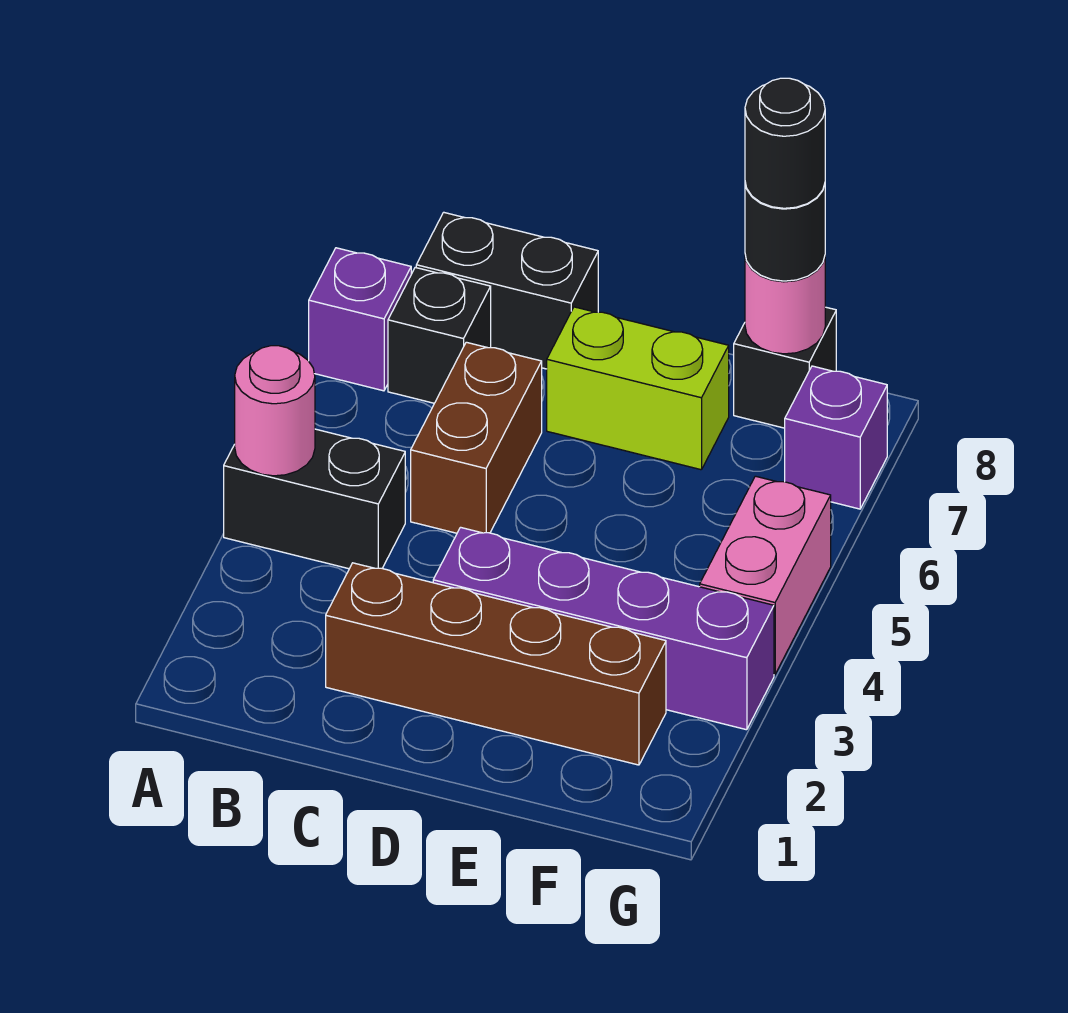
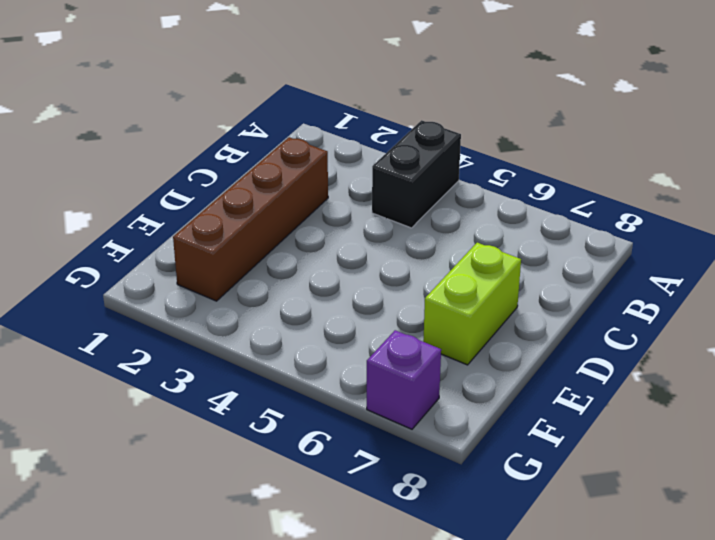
none -> purple brick A7 level 1
none -> black brick B7 level 1
none -> black brick B8:C8 level 1

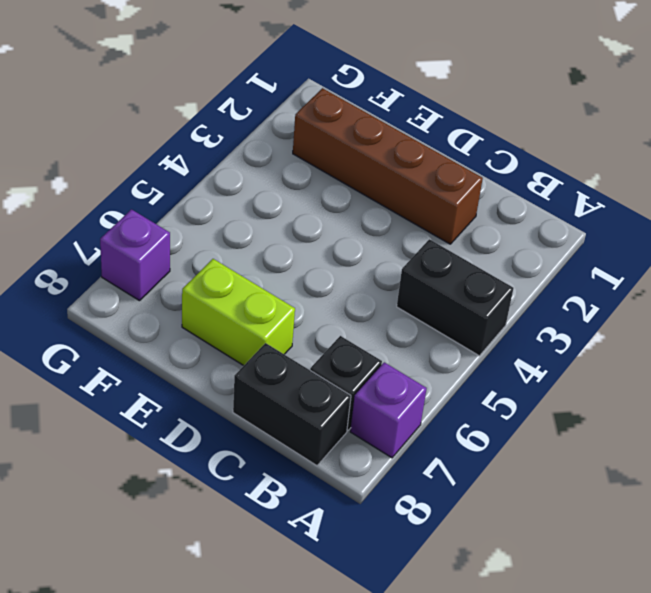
none -> brown brick C5:C6 level 1
none -> purple brick D3:G3 level 1
none -> black brick F8 level 1

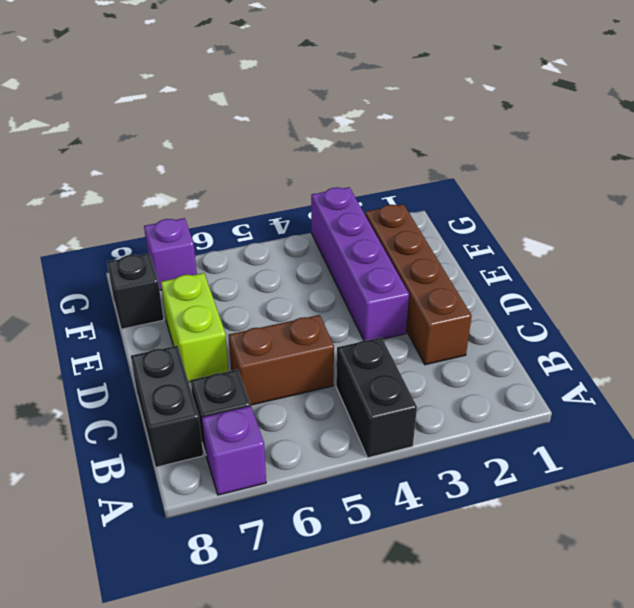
none -> pink brick G4:G5 level 1
none -> pink round brick A4 level 2
none -> pink round brick F8 level 2

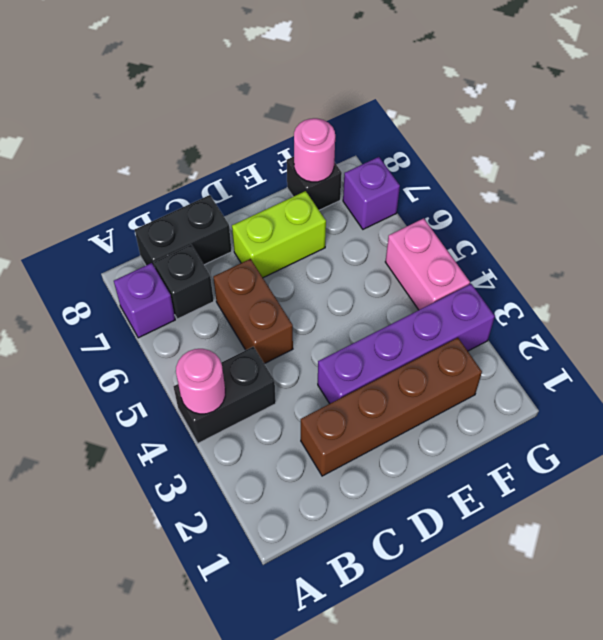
none -> black round brick F8 level 3
none -> black round brick F8 level 4

